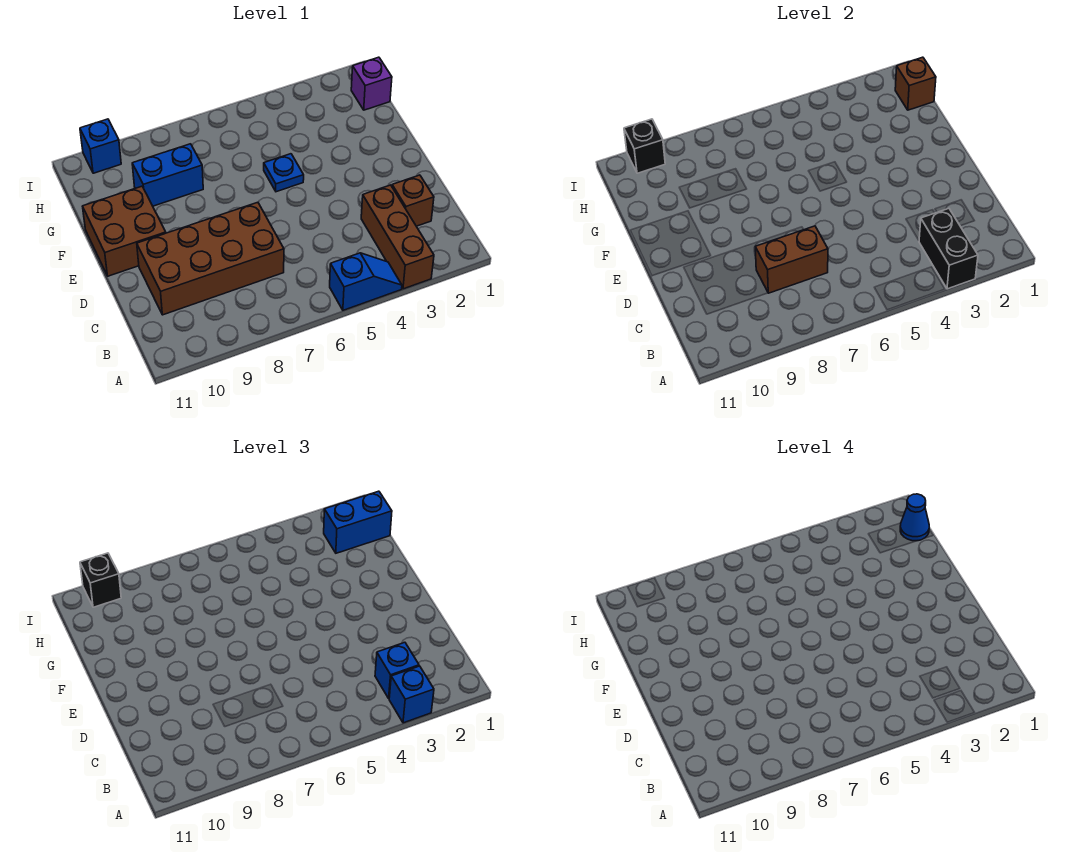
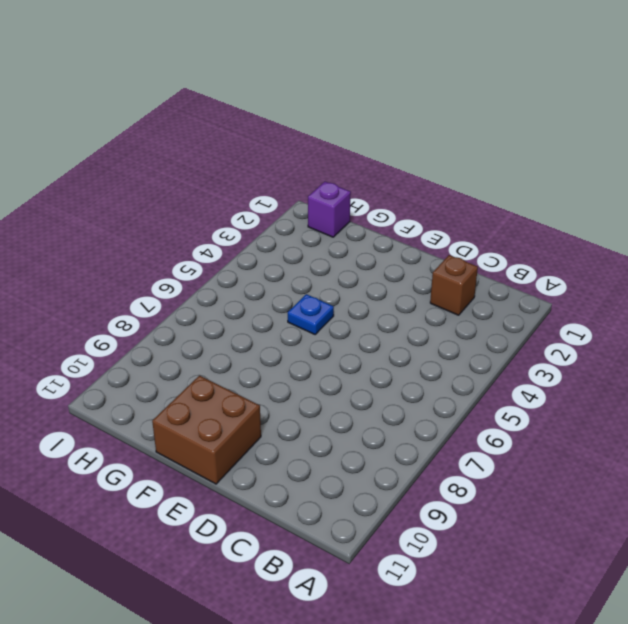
none -> brown brick A3:C3 level 1
none -> blue slope A4:A5 level 1 top 5
none -> brown brick C7:D10 level 1

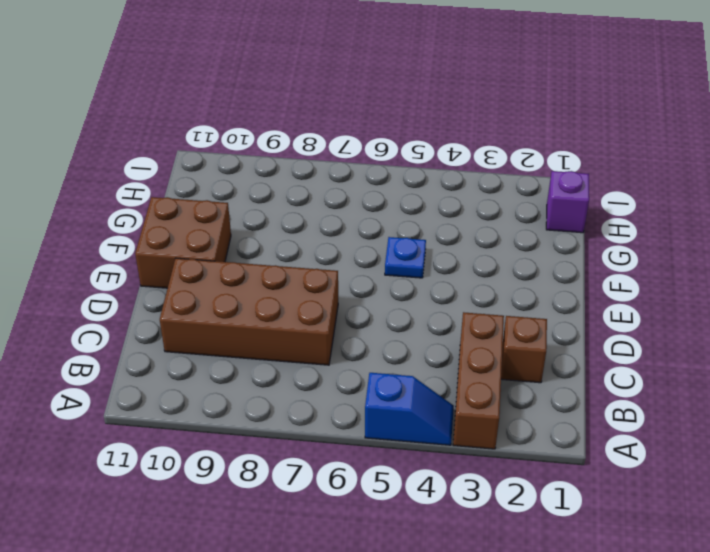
none -> blue brick G8:G9 level 1
none -> blue brick I10 level 1
none -> black brick A3:B3 level 2

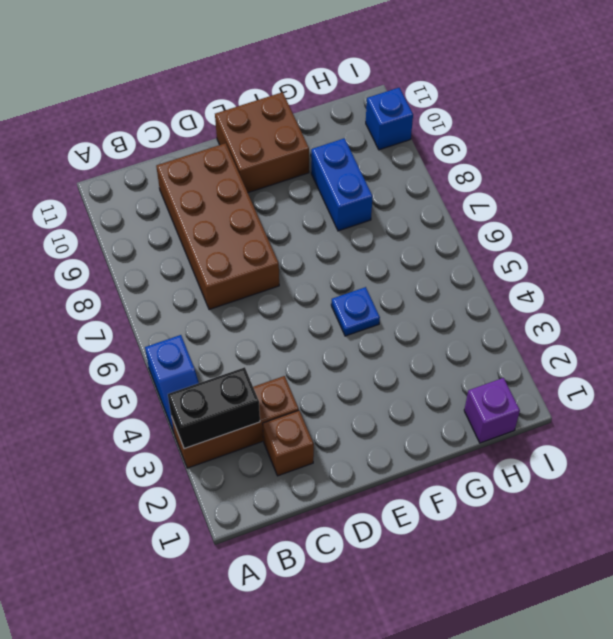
none -> brown brick C7:C8 level 2
none -> brown brick H1 level 2
none -> black brick I10 level 2

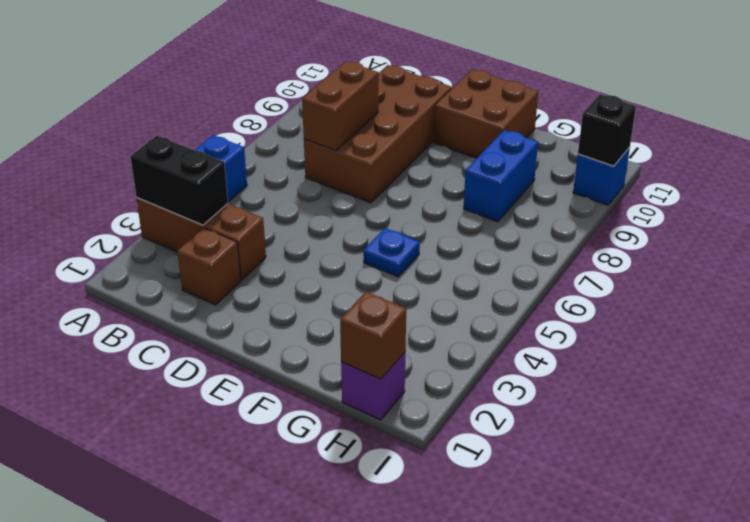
none -> blue brick A3 level 3
none -> blue brick B3 level 3
none -> blue brick H1:H2 level 3

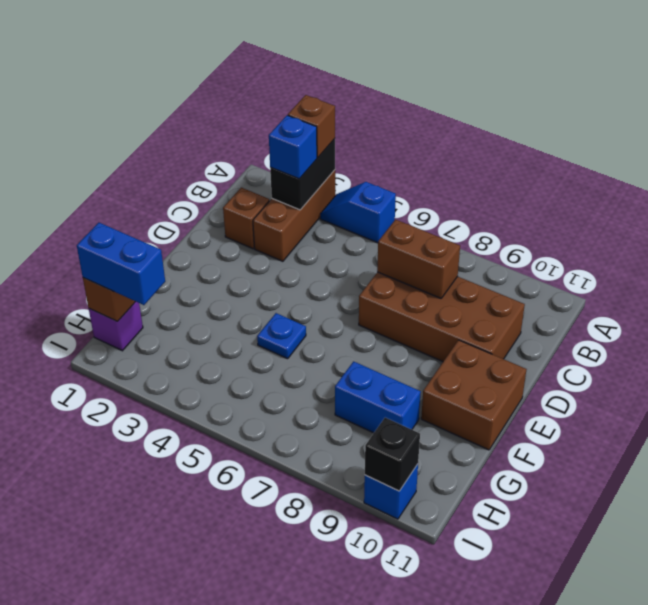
brown brick A3 level 3 -> blue brick A3 level 3
none -> black brick I10 level 3
none -> blue cone H1 level 4

